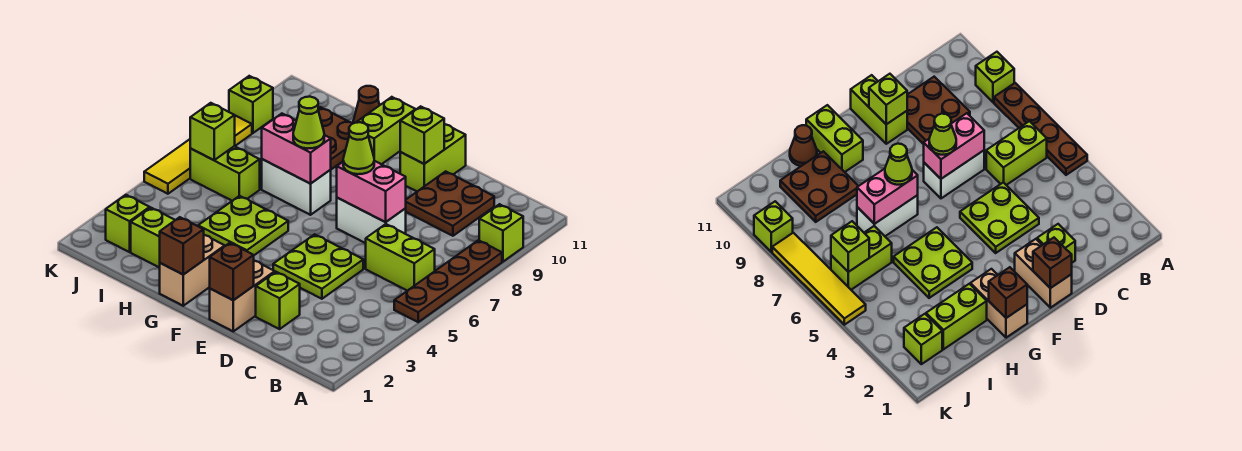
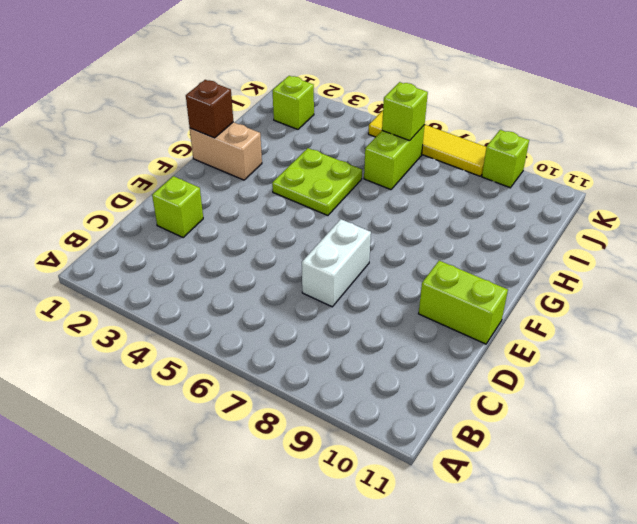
none -> brown plate A5:A8 level 1
none -> lime brick A9 level 1
none -> lime brick B6:C6 level 1

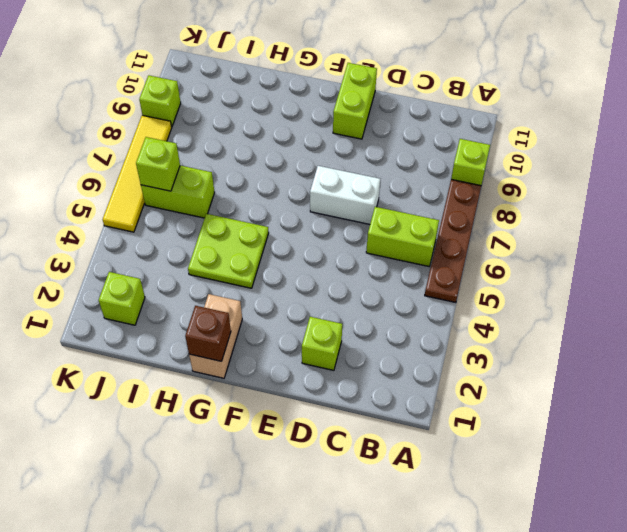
none -> brown plate C9:D10 level 1
none -> lime plate D4:E5 level 1
none -> tan brick E1:E2 level 1

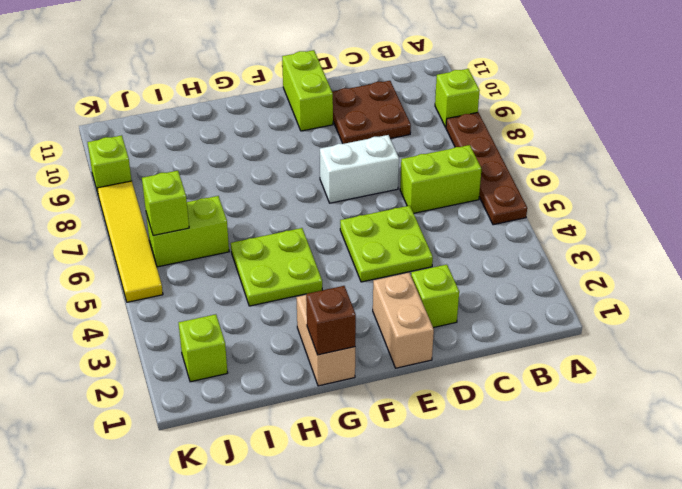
none -> white brick G7:H7 level 1
none -> lime brick G10:G11 level 1
none -> lime brick H2:I2 level 1

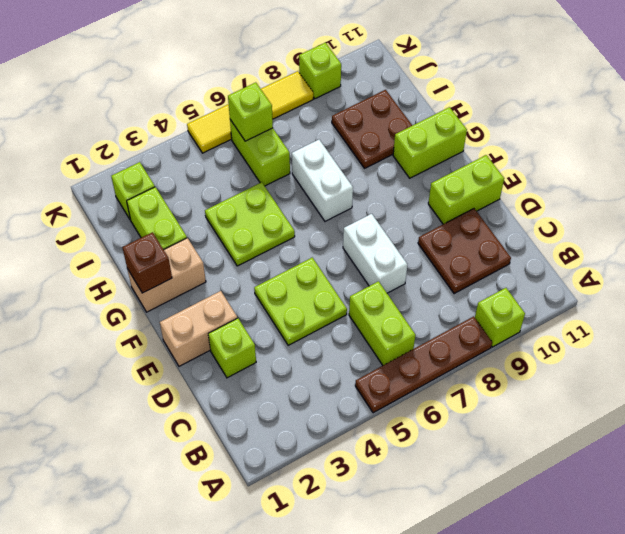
none -> brown cone H11 level 1
none -> pink brick D7:E7 level 2
none -> brown brick E1 level 2

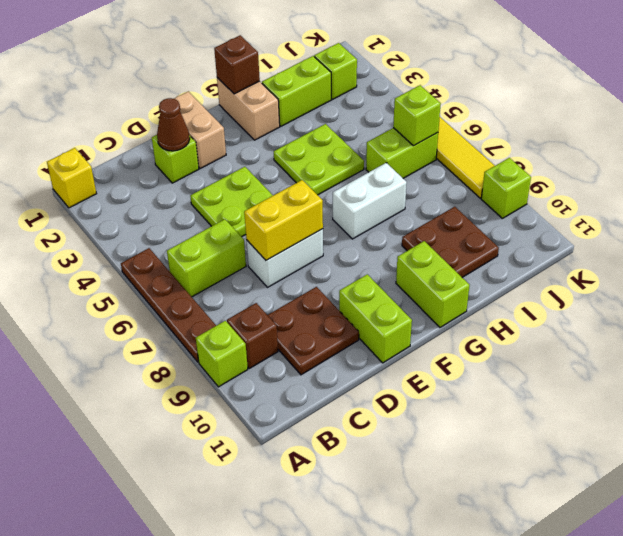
yellow brick A1 level 1 -> none
brown brick B9 level 1 -> brown brick E1 level 2
brown cone D2 level 2 -> brown cone H11 level 1
yellow brick D7:E7 level 2 -> pink brick D7:E7 level 2
none -> lime brick E10 level 2
none -> pink brick G7:H7 level 2
none -> lime cone E7 level 3

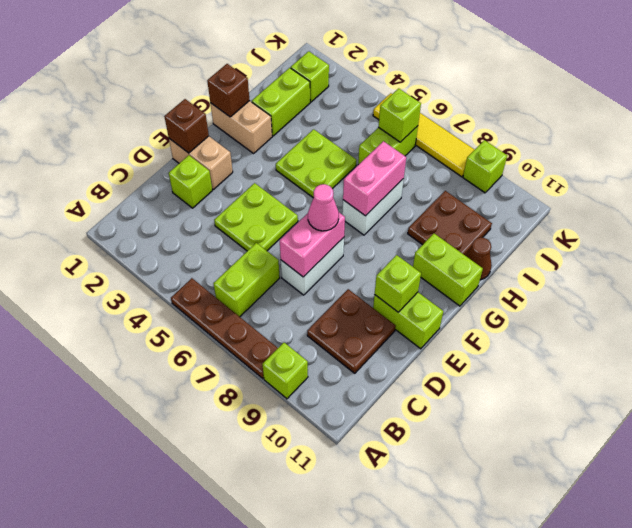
pink cone E7 level 3 -> lime cone E7 level 3
none -> lime cone G7 level 3

